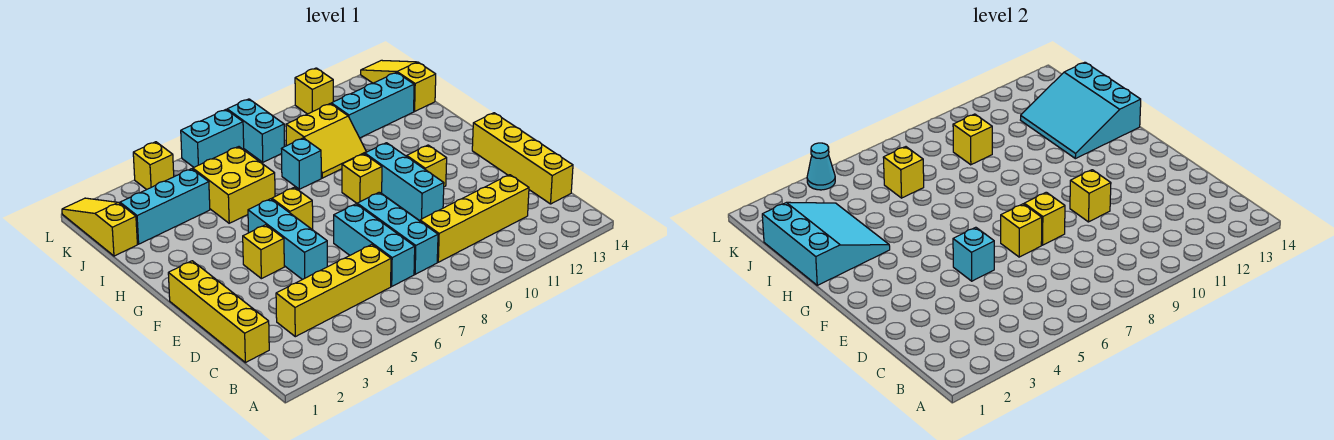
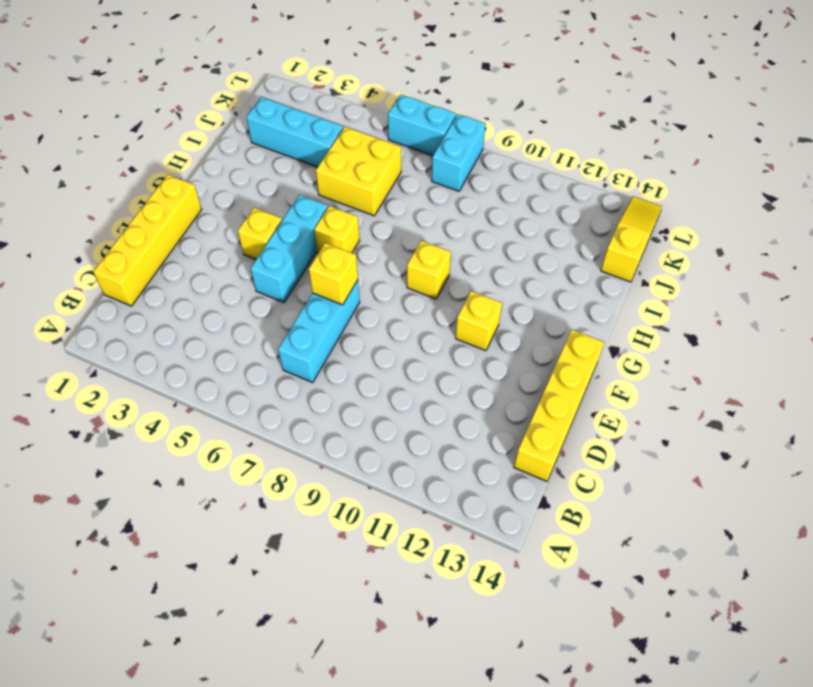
none -> yellow brick C3:C6 level 1
none -> cyan brick C8:E8 level 1
none -> yellow brick C9:C12 level 1
none -> cyan brick E10:G10 level 1

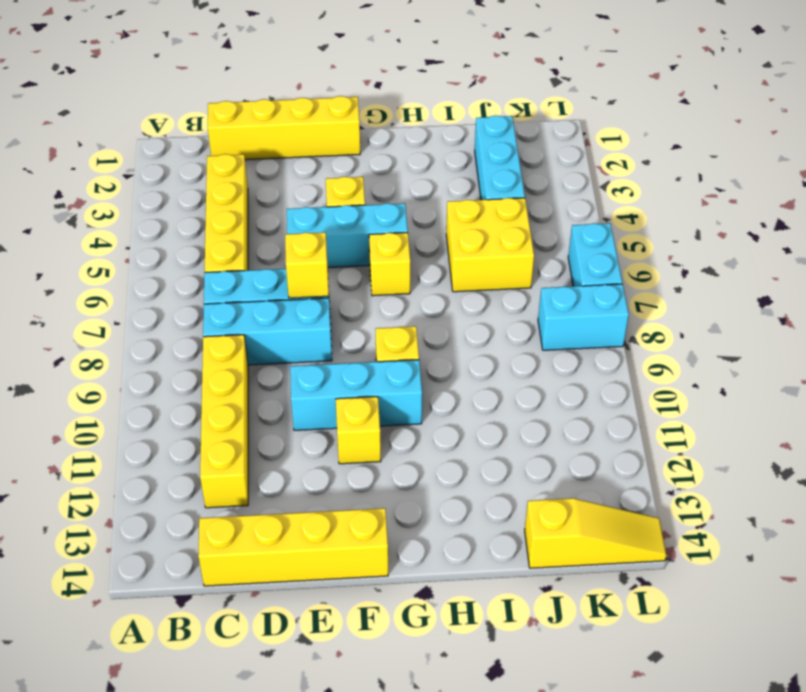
none -> cyan brick I8 level 1
none -> yellow slope I9:J10 level 1 top J
none -> yellow slope J1:L1 level 1 top J
none -> cyan brick J11:J13 level 1

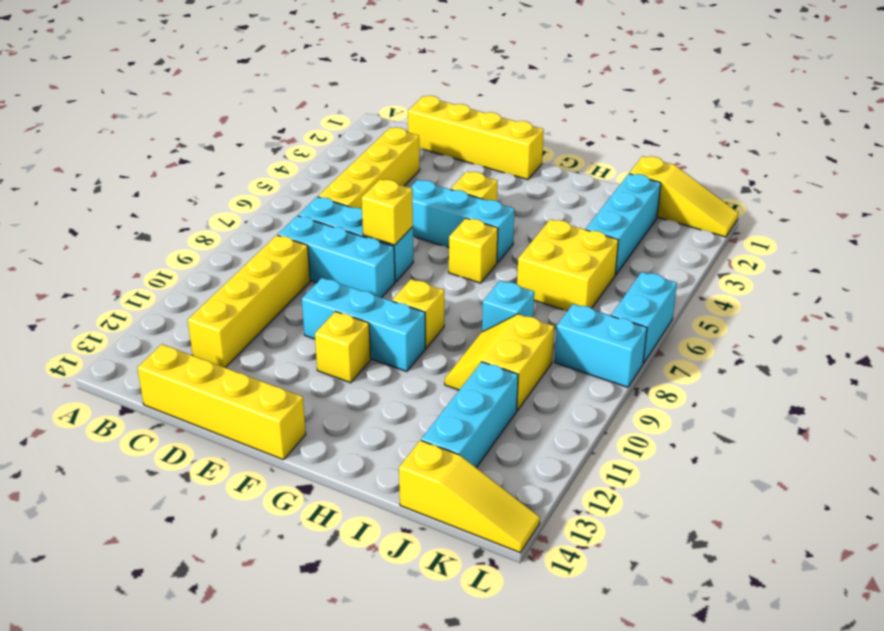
none -> yellow brick L4 level 1
none -> yellow brick L11 level 1
none -> cyan brick E5 level 2
none -> yellow brick E8 level 2

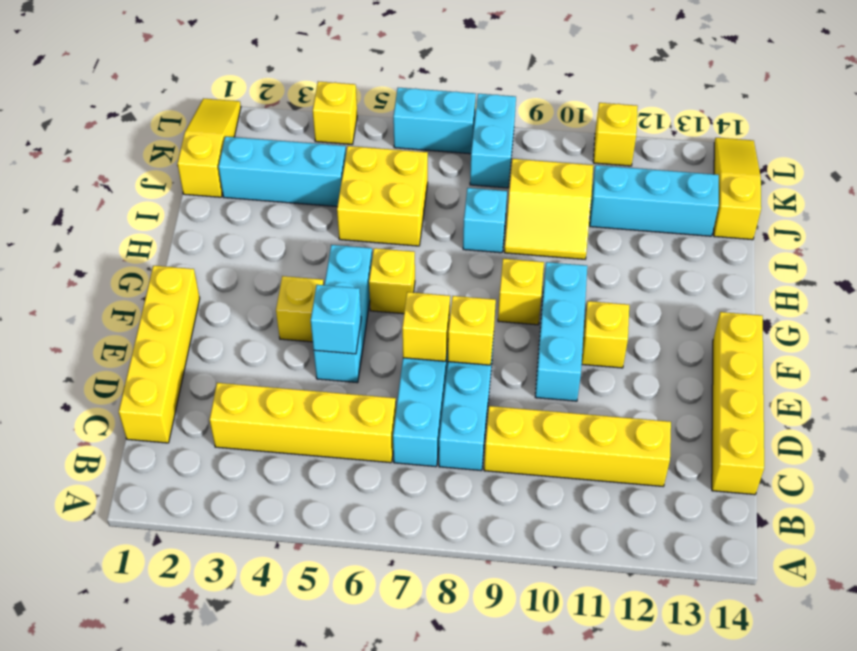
none -> yellow brick E10 level 2
none -> cyan slope H1:J3 level 2 top 1
none -> cyan slope H12:J14 level 2 top 14
none -> yellow brick J6 level 2

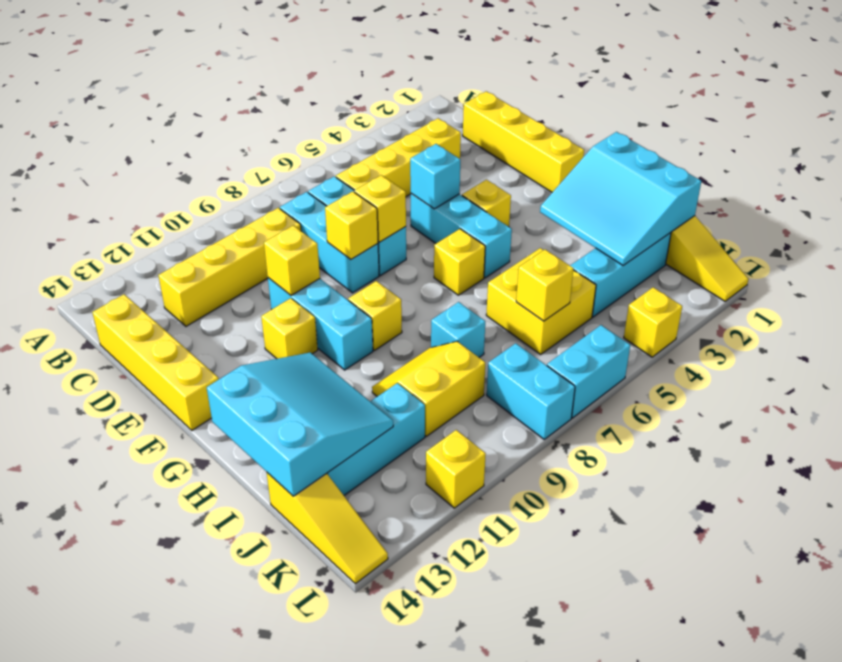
none -> yellow brick J9 level 2
none -> cyan cone L4 level 2

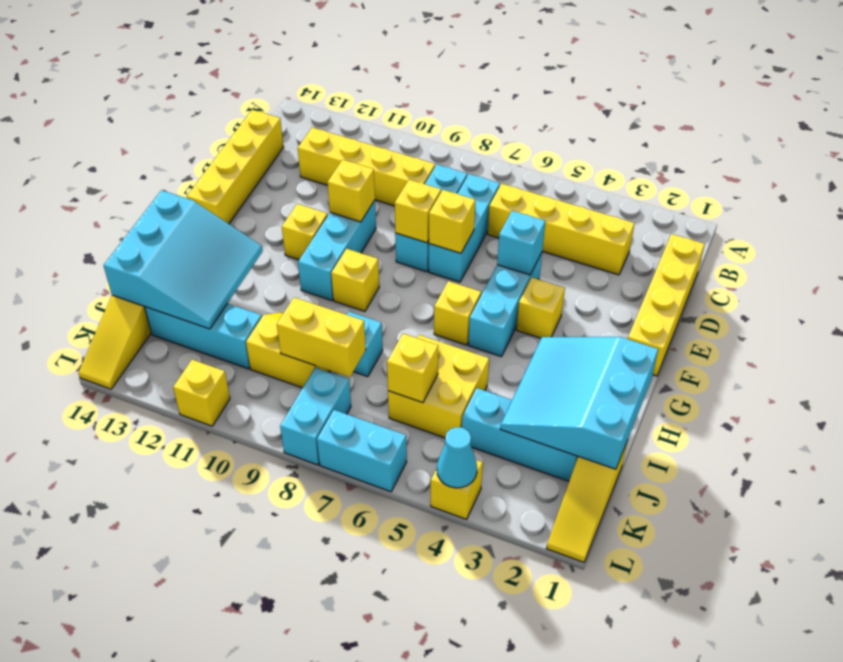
yellow brick J8:J9 level 2 -> yellow brick J9 level 2

